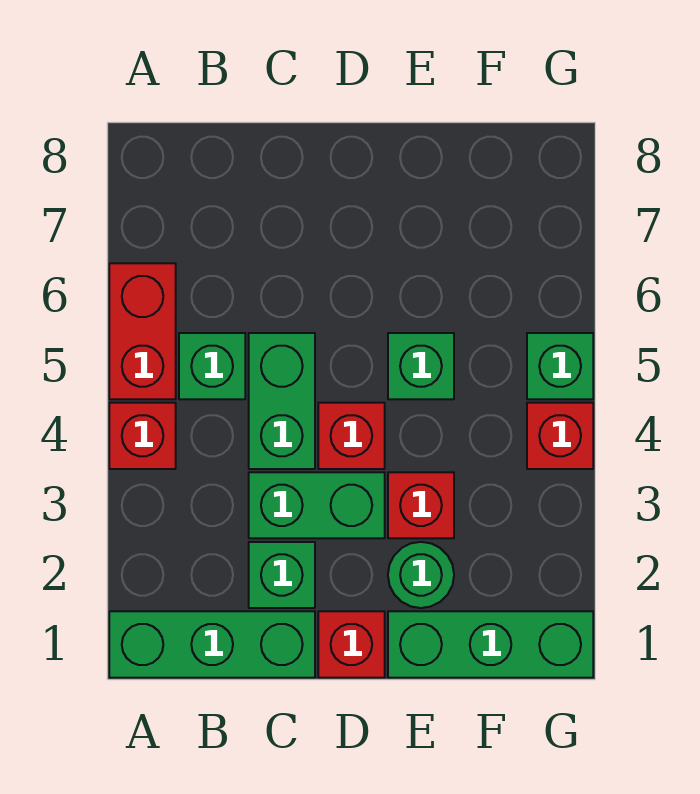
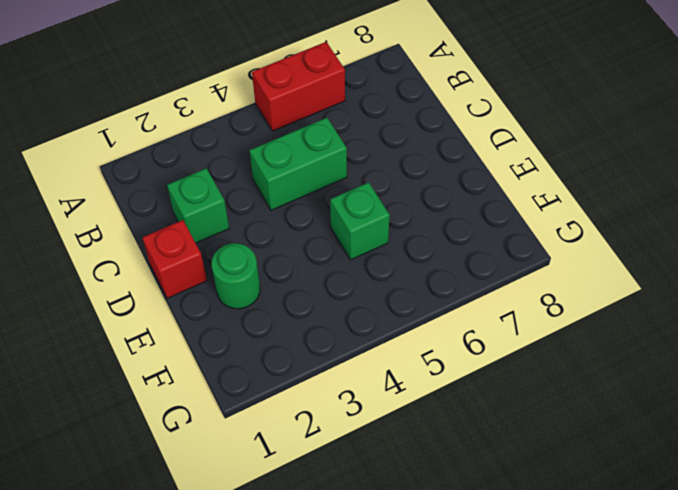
none -> green brick A1:C1 level 1
none -> red brick A4 level 1
none -> green brick B5 level 1

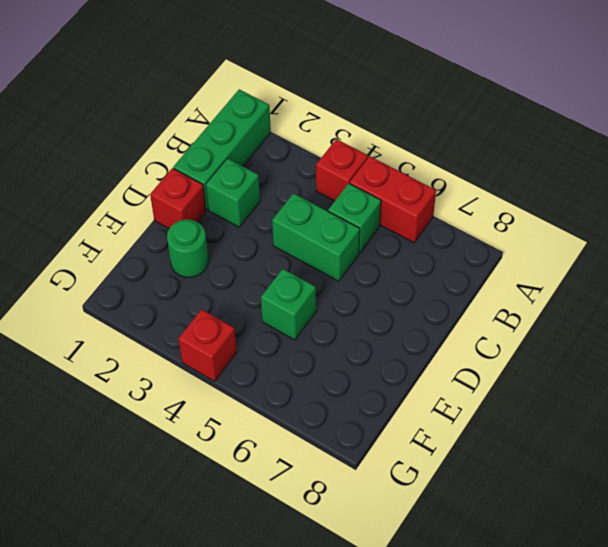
none -> green brick C3:D3 level 1
none -> red brick D4 level 1
none -> green brick E1:G1 level 1

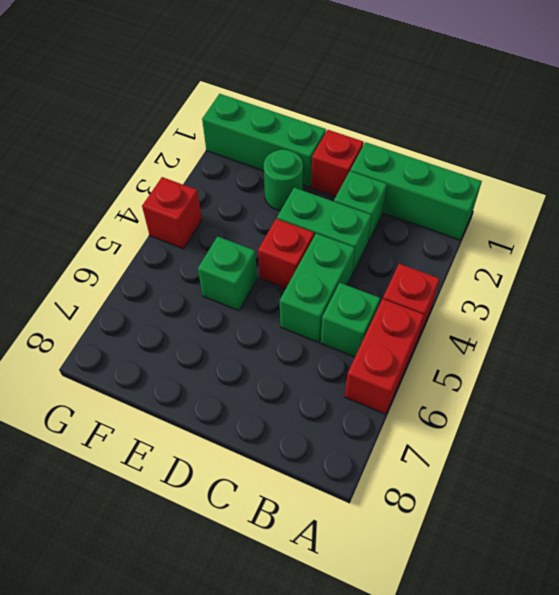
none -> red brick E3 level 1
none -> green brick G5 level 1

